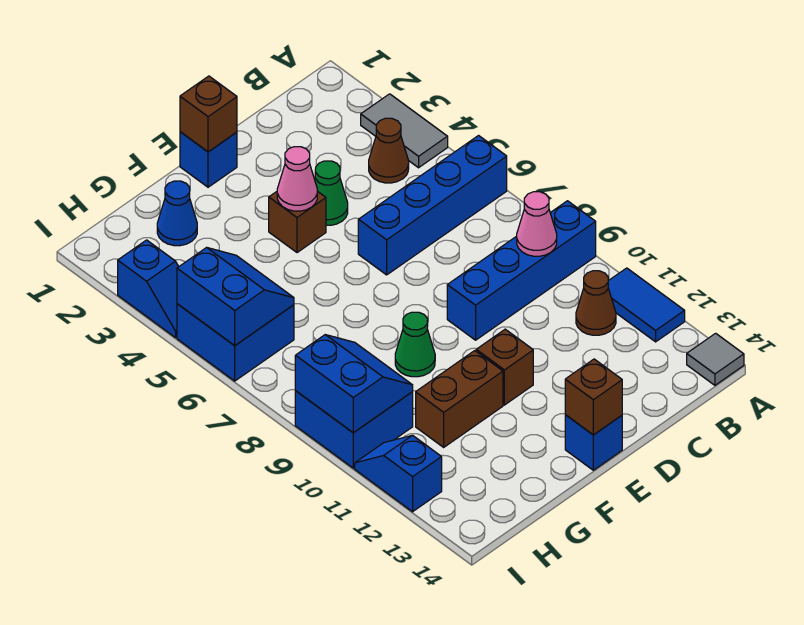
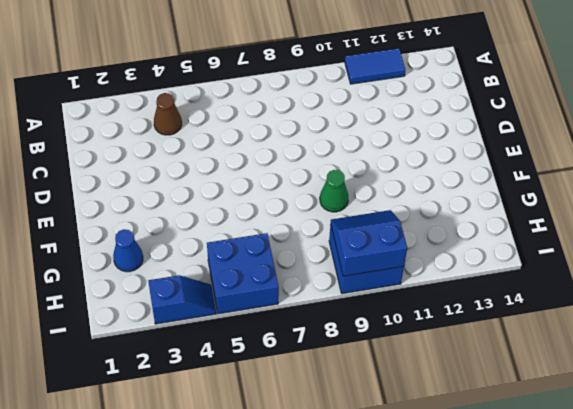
none -> grey tile A3:A4 level 1
none -> blue brick A6:D6 level 1
none -> blue brick A9:D9 level 1

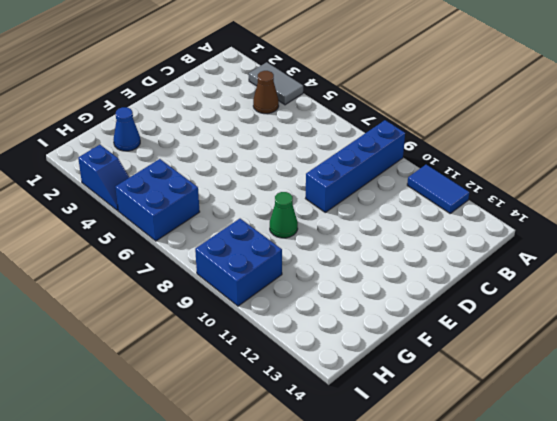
none -> blue brick A6:D6 level 1
none -> grey tile A14 level 1
none -> brown cone B11 level 1

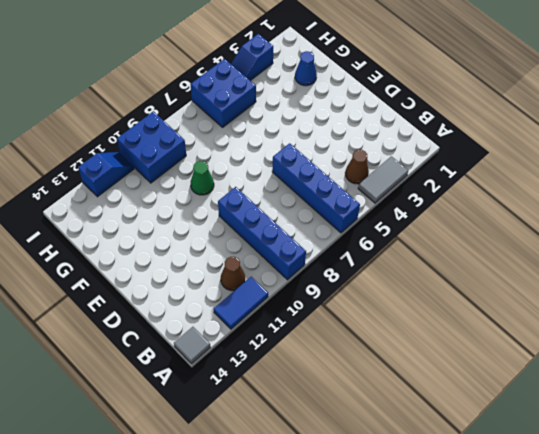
none -> green cone D4 level 1
none -> blue brick E1 level 1
none -> brown brick E4 level 1

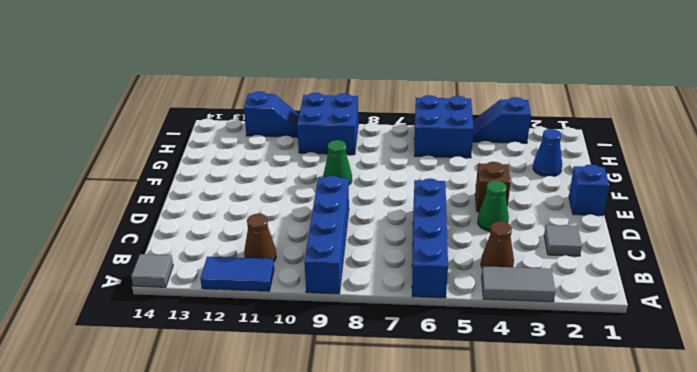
grey tile C2 level 1 -> none
none -> brown brick E11 level 1
none -> blue brick E14 level 1
none -> brown brick F11:G11 level 1

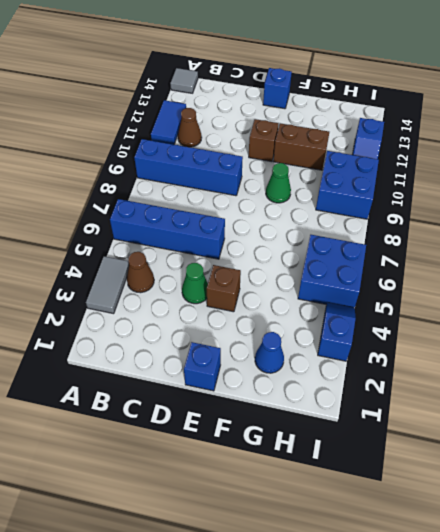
none -> pink cone B9 level 2
none -> brown brick E1 level 2
none -> pink cone E4 level 2

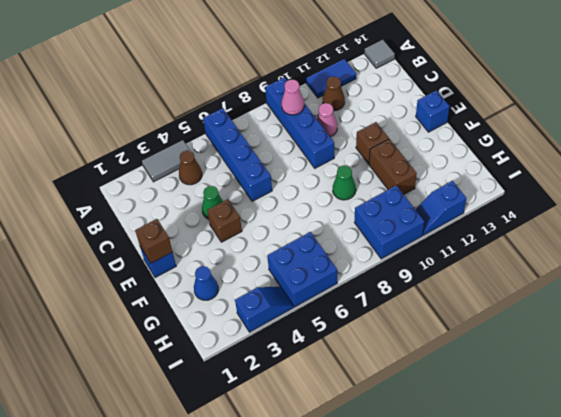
pink cone C10 level 1 -> pink cone E4 level 2
none -> brown brick E14 level 2
none -> blue slope H5:I6 level 2 top I
none -> blue slope H9:I10 level 2 top I

